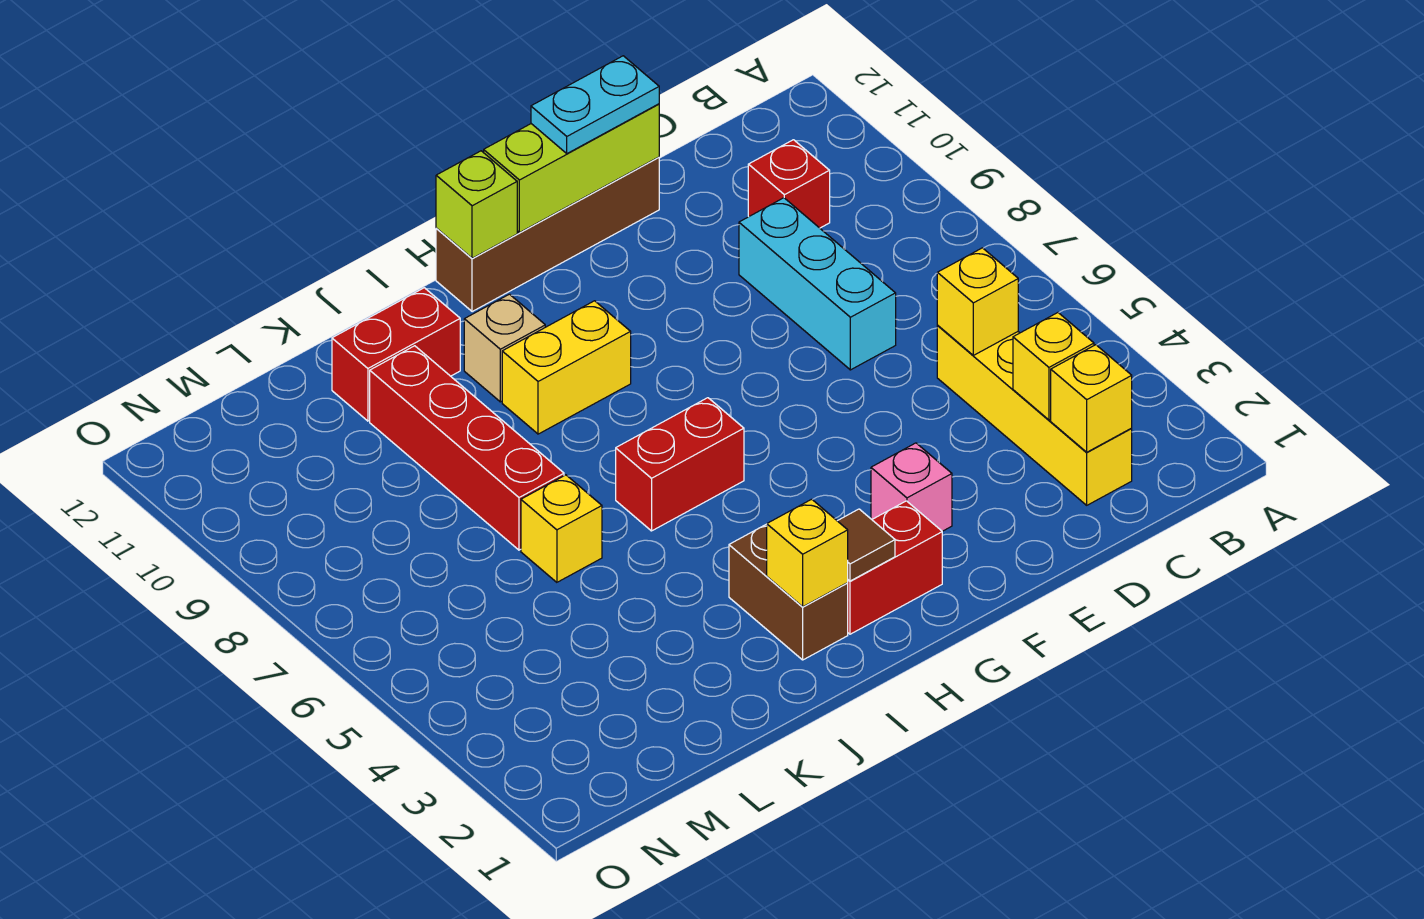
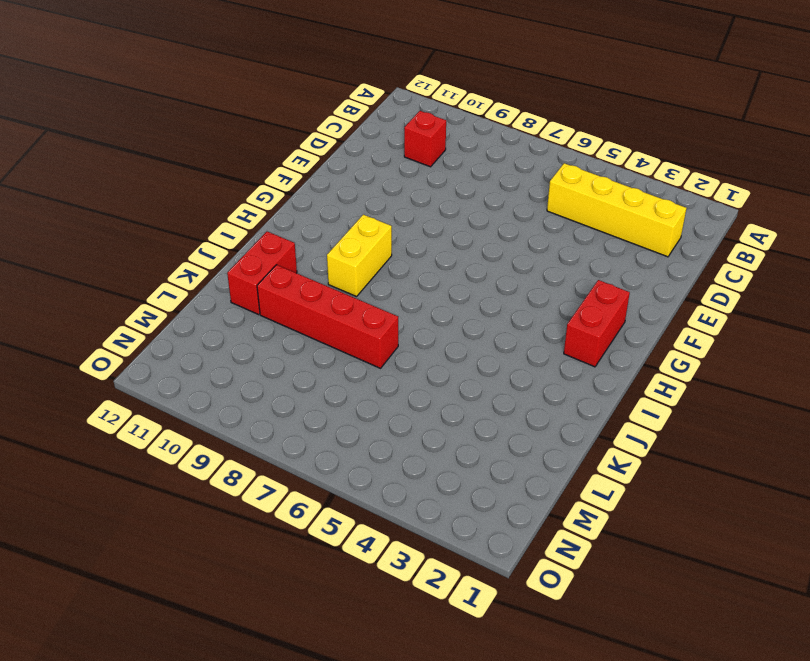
none -> cyan brick D7:D9 level 1
none -> brown brick E12:H12 level 1
none -> pink brick F3 level 1

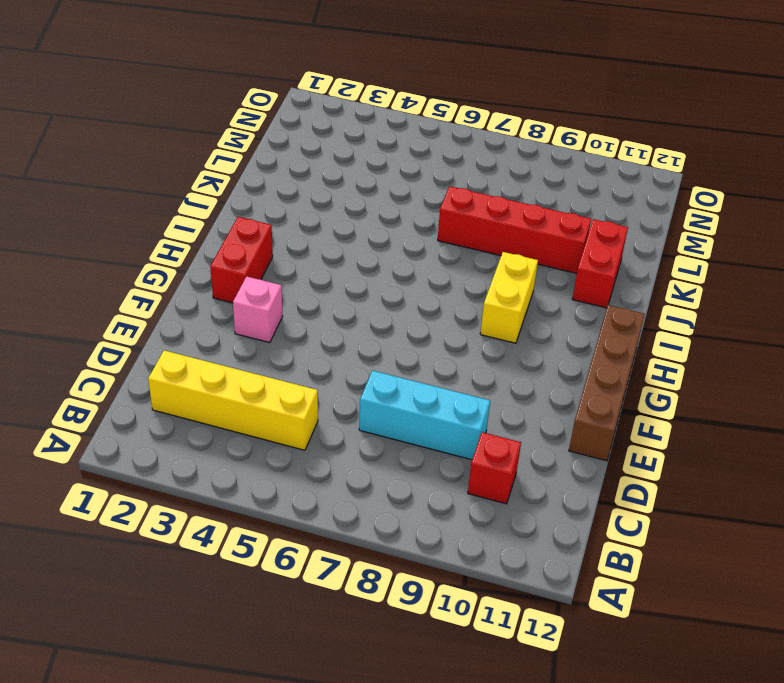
none -> red brick H6:I6 level 1
none -> brown brick I2:I3 level 1
none -> tan brick I10 level 1

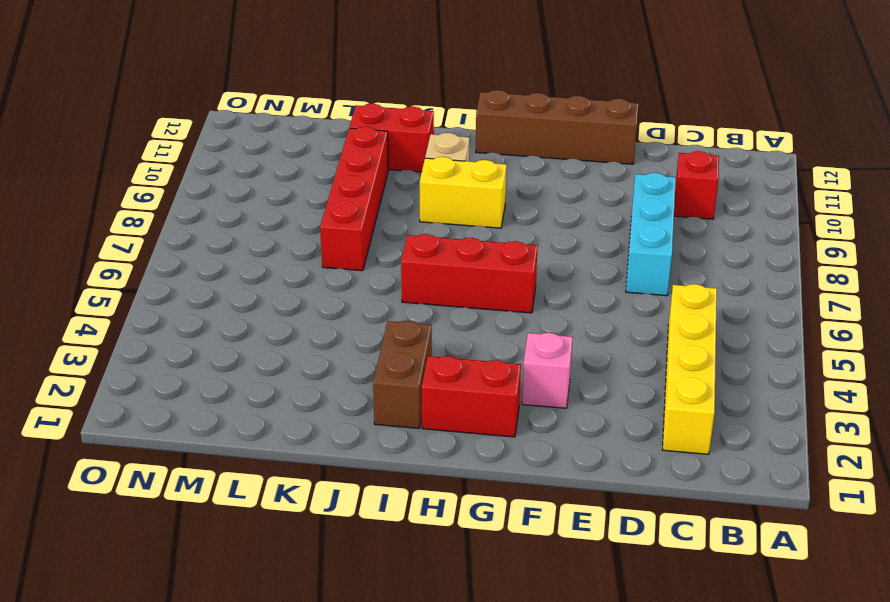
red brick G6:I6 level 1 -> red brick H6:I6 level 1
none -> yellow brick K6 level 1
none -> yellow brick C2 level 2
none -> yellow brick C3 level 2

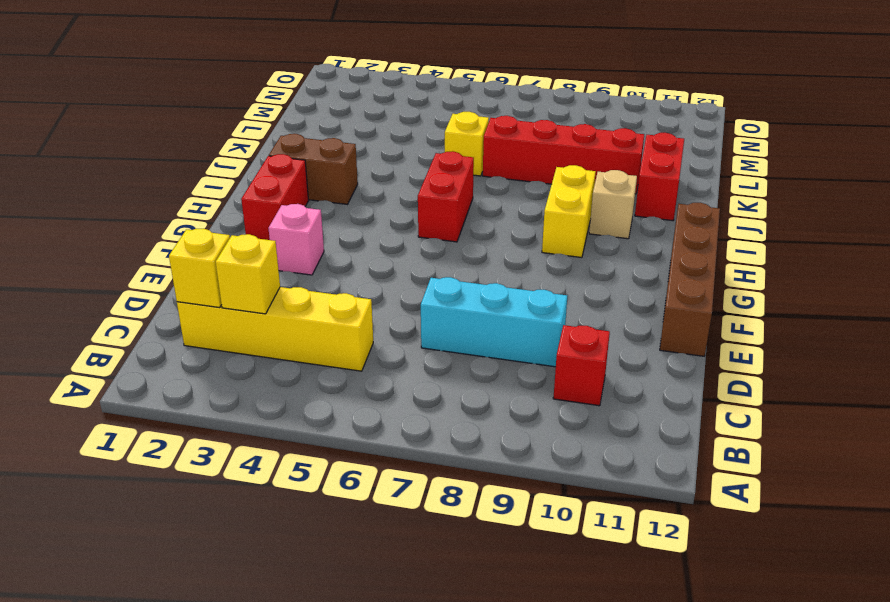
none -> yellow brick C5 level 2
none -> lime brick E12:G12 level 2
none -> brown tile H2 level 2

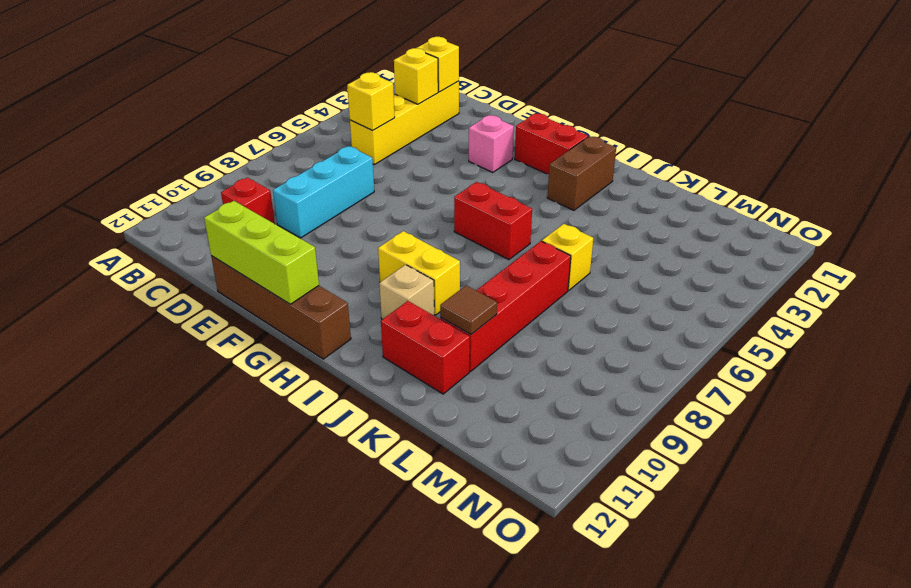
brown tile K10 level 2 -> brown tile H2 level 2
none -> lime brick H12 level 2
none -> yellow brick I2 level 2
none -> cyan plate E12:F12 level 3

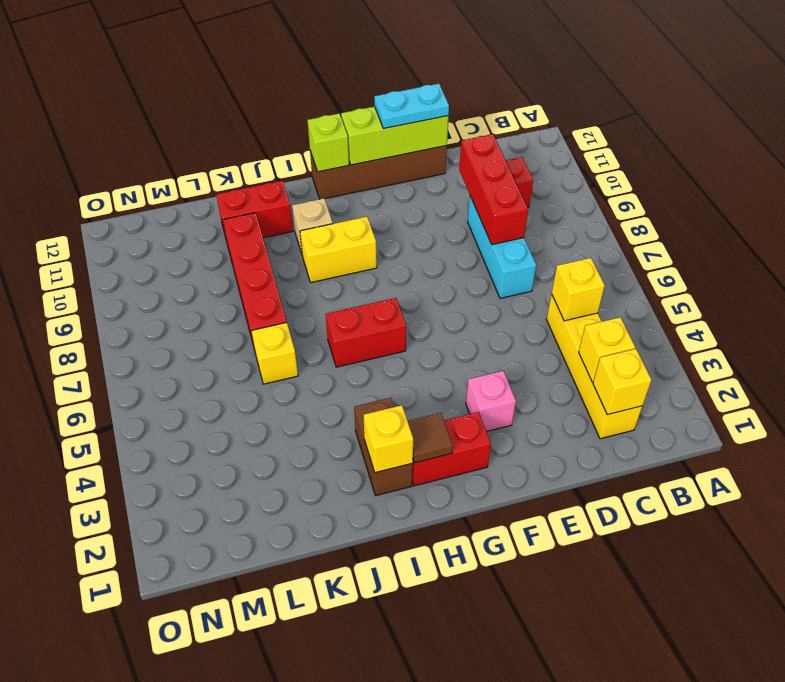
red brick D8:D10 level 2 -> none

